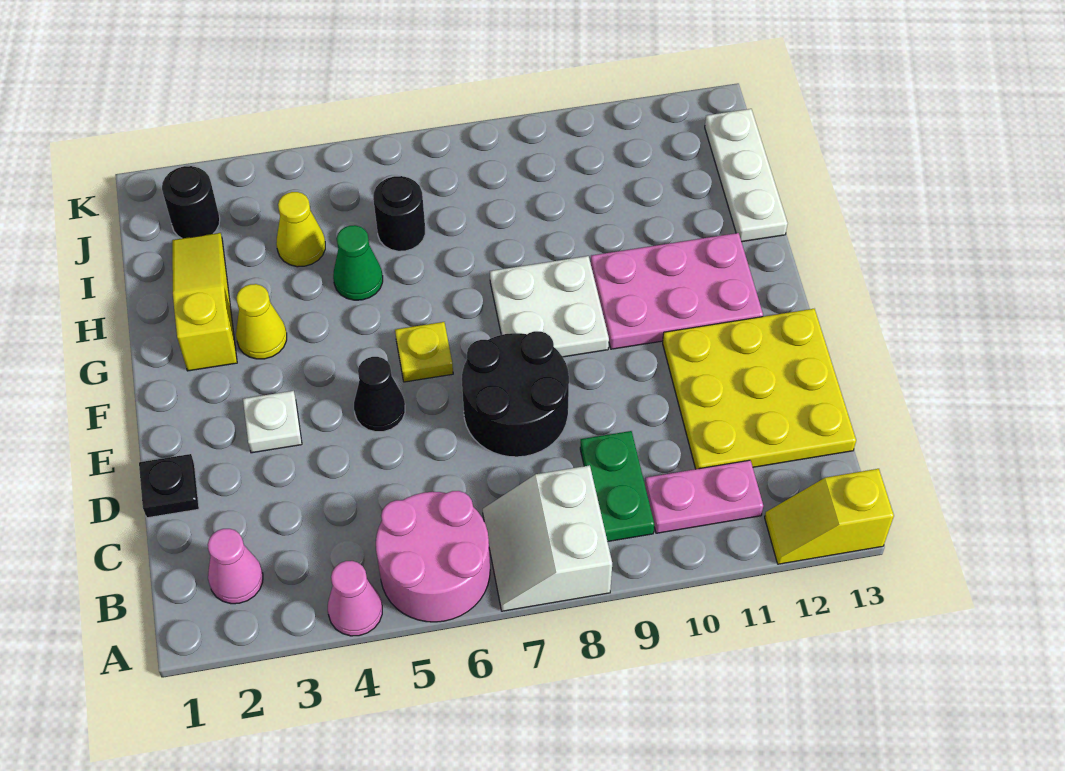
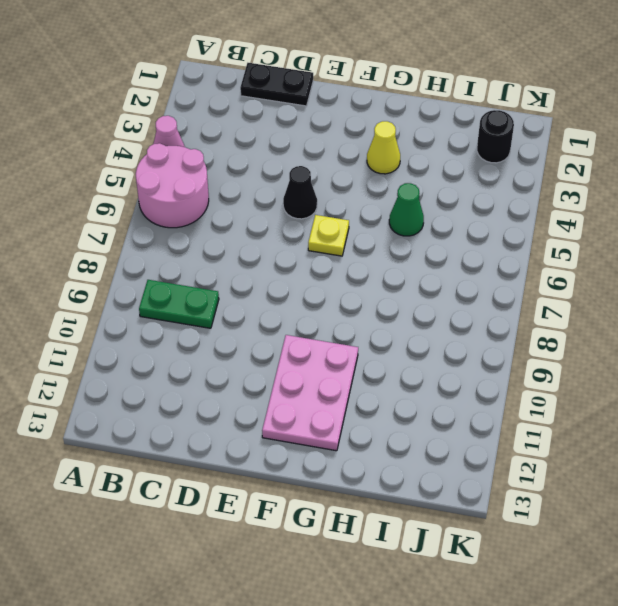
black plate C1:D1 level 1 -> black plate D1 level 1
none -> white slope A7:B8 level 1 top 8
none -> yellow slope A12:A13 level 1 top 13
none -> pink cone B2 level 1

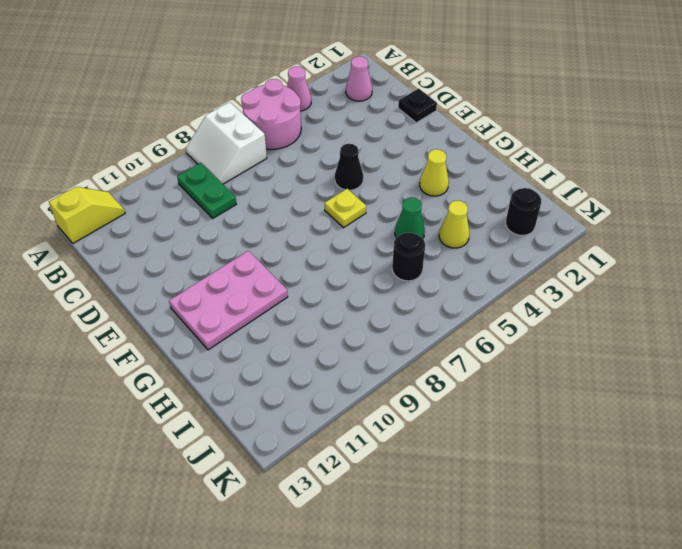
white slope A7:B8 level 1 top 7 -> white slope A7:B8 level 1 top 8
none -> pink plate B10:B11 level 1
none -> yellow plate C11:E13 level 1
none -> black round brick D7:E8 level 1

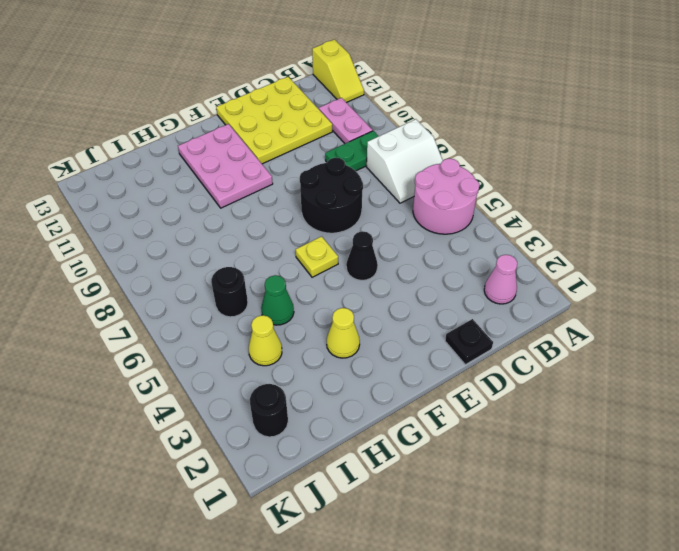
none -> pink cone A4 level 1
none -> white plate E3 level 1
none -> white plate F8:G9 level 1

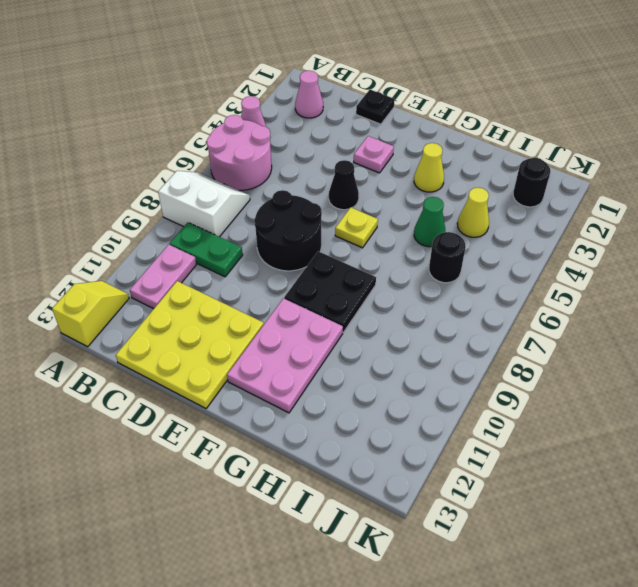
pink plate E3 level 1 -> white plate E3 level 1
black plate F8:G9 level 1 -> white plate F8:G9 level 1
none -> yellow slope G2:I2 level 1 top G
none -> white plate H13:J13 level 1

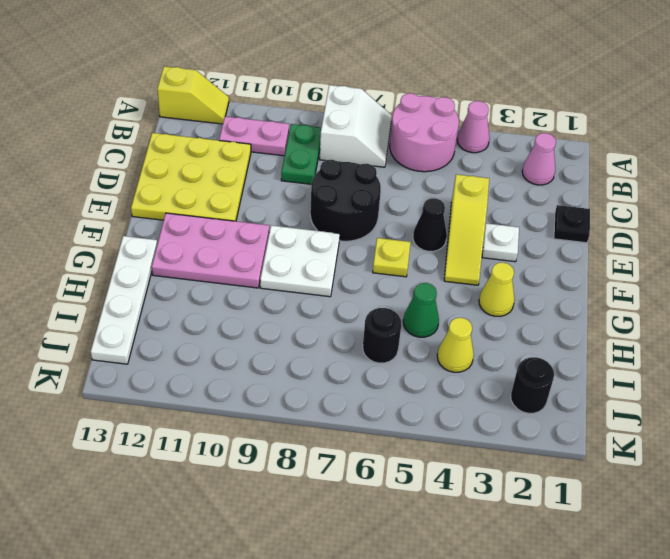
yellow slope D4:F4 level 1 top D -> yellow slope G2:I2 level 1 top G
white plate G13:J13 level 1 -> white plate H13:J13 level 1

